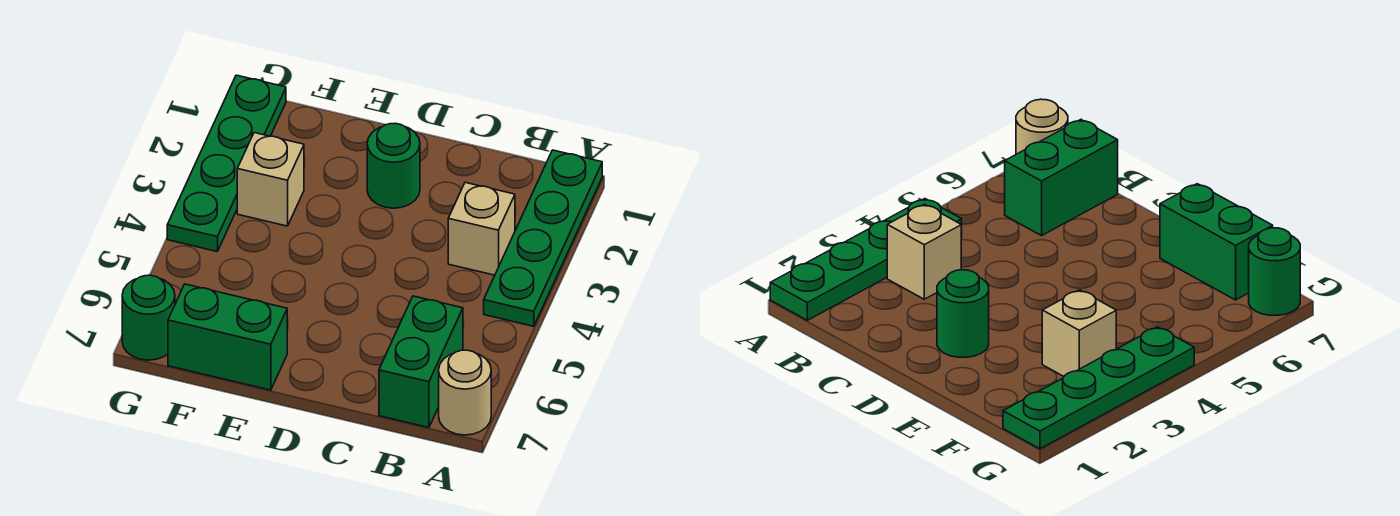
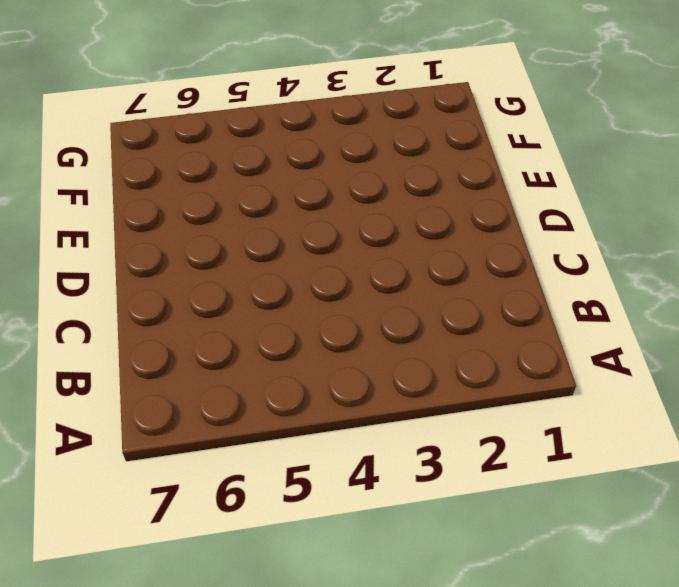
none -> green plate A1:A4 level 1
none -> tan round brick A7 level 1

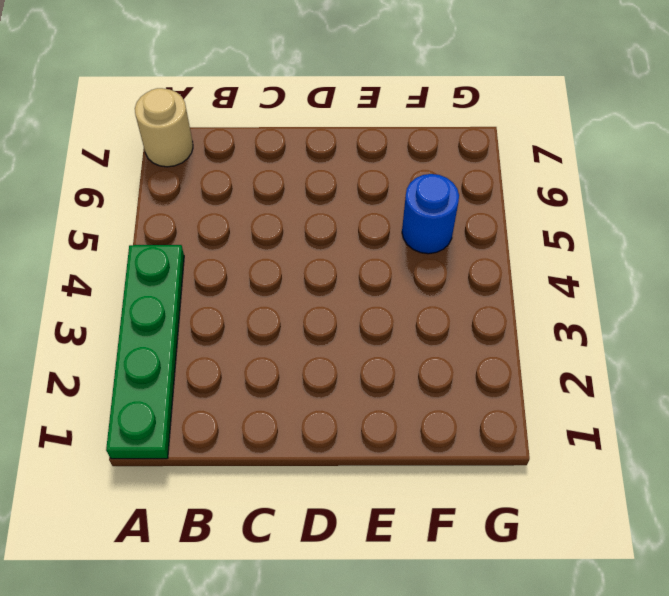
blue round brick F5 level 1 -> none
none -> tan brick B3 level 1
none -> green brick B6:B7 level 1

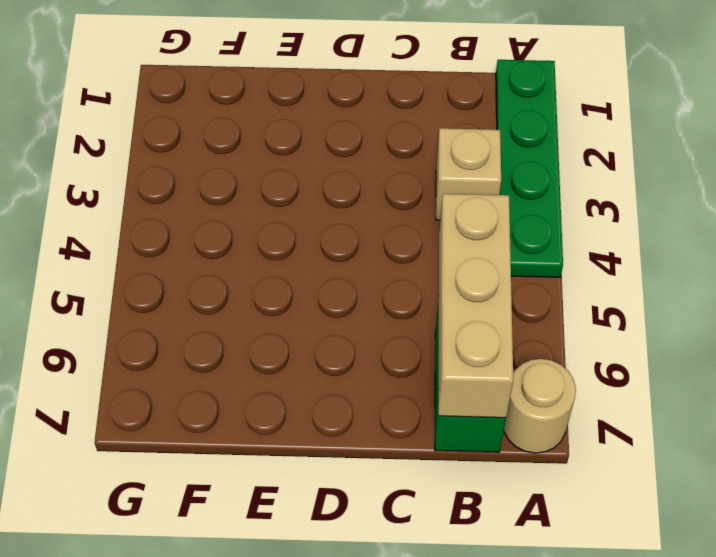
tan brick B5:B7 level 2 -> none
none -> green round brick D2 level 1
none -> green brick E7:F7 level 1

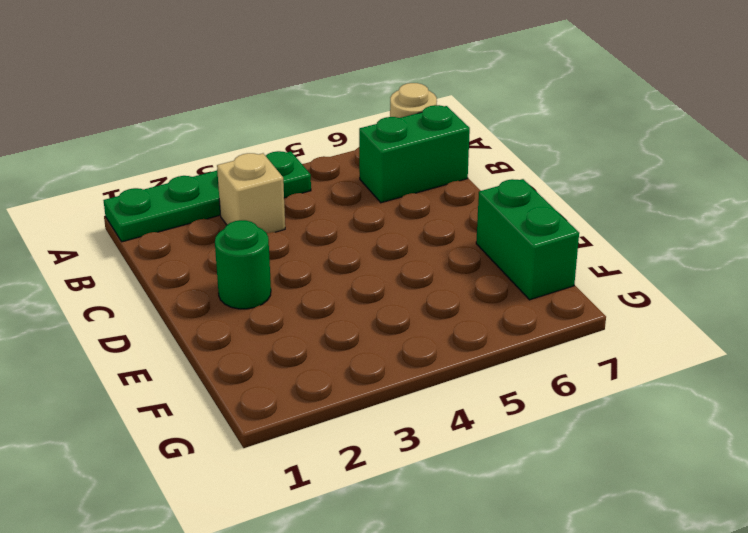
none -> tan brick F3 level 1
none -> green plate G1:G4 level 1

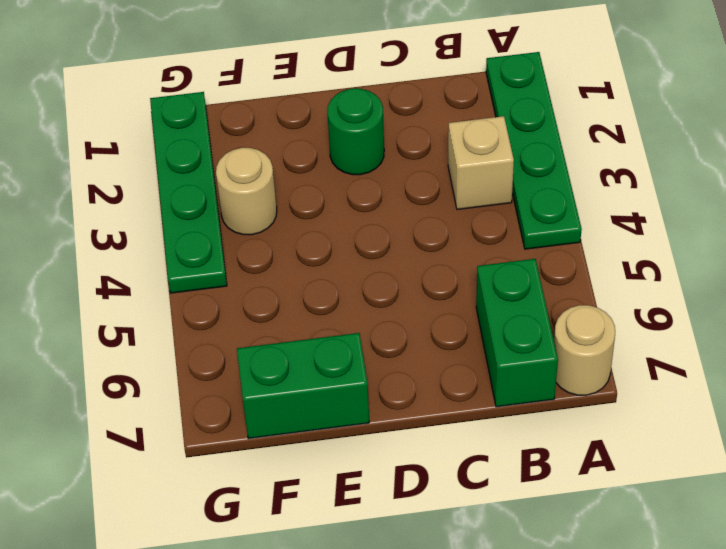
tan round brick F3 level 1 -> tan brick F3 level 1
none -> green round brick G7 level 1

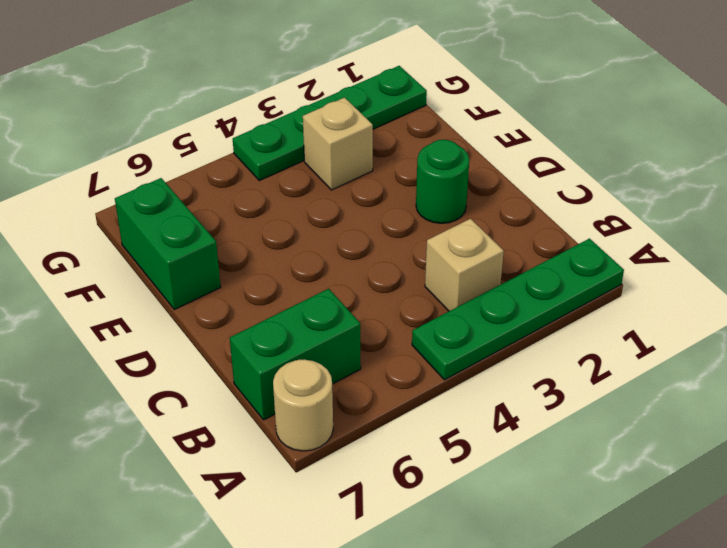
none -> green round brick G7 level 1

